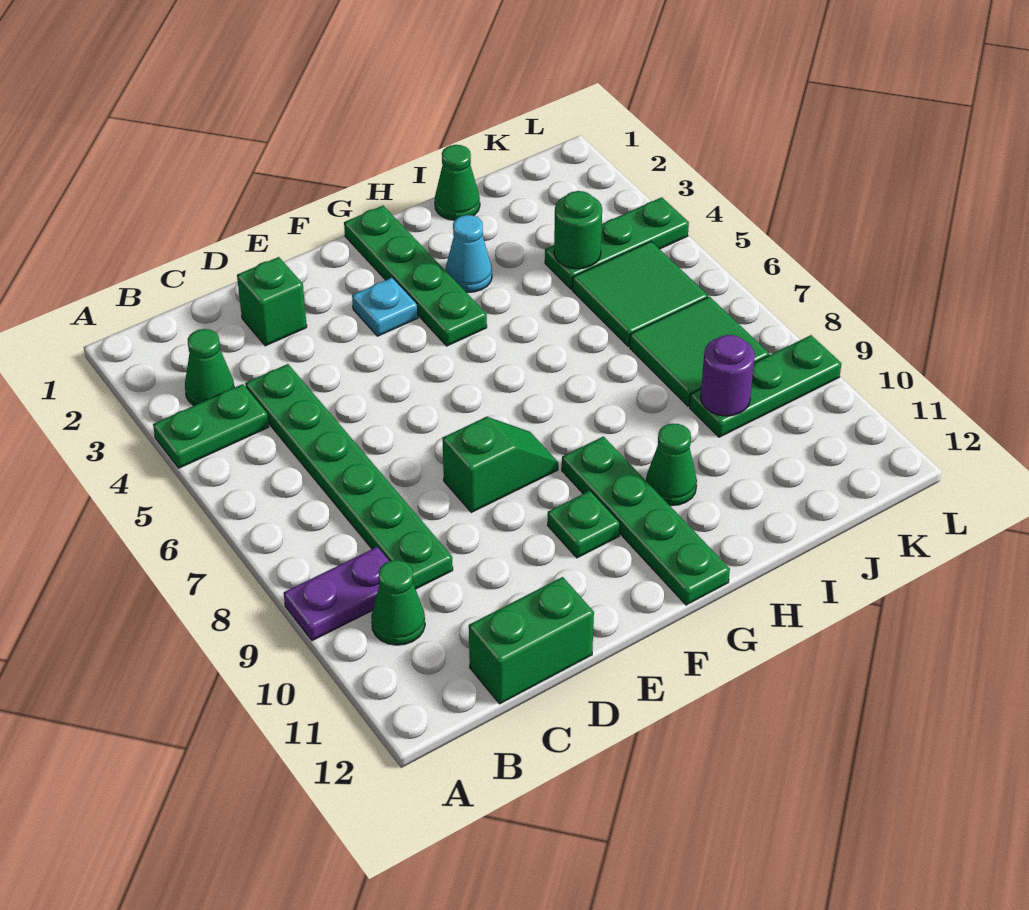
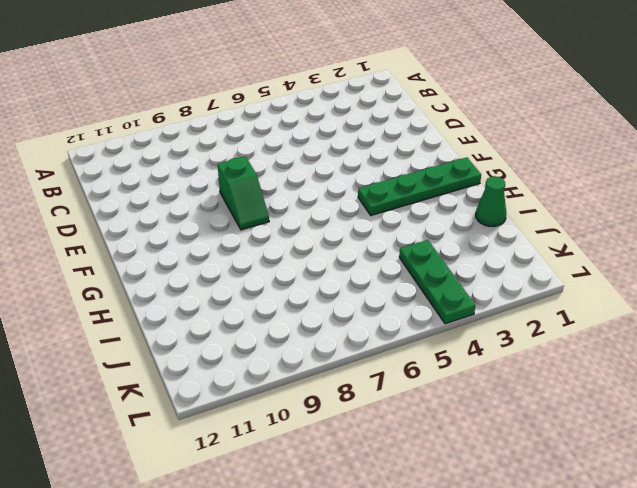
none -> green plate A4:B4 level 1
none -> purple plate A9:B9 level 1
none -> green cone B3 level 1

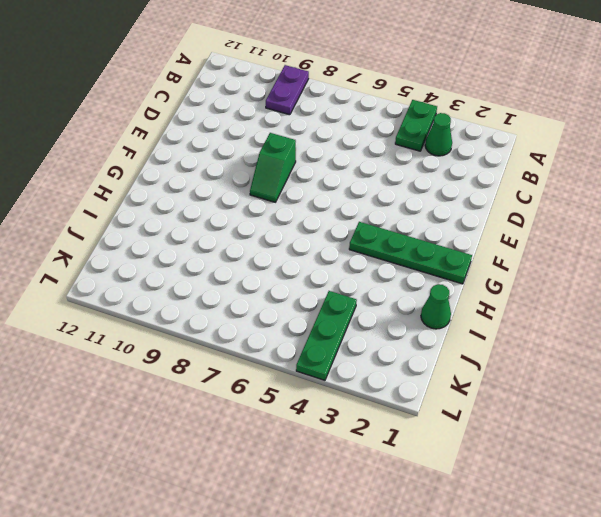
none -> green cone B10 level 1
none -> green plate C4:C9 level 1
none -> green brick C12:D12 level 1

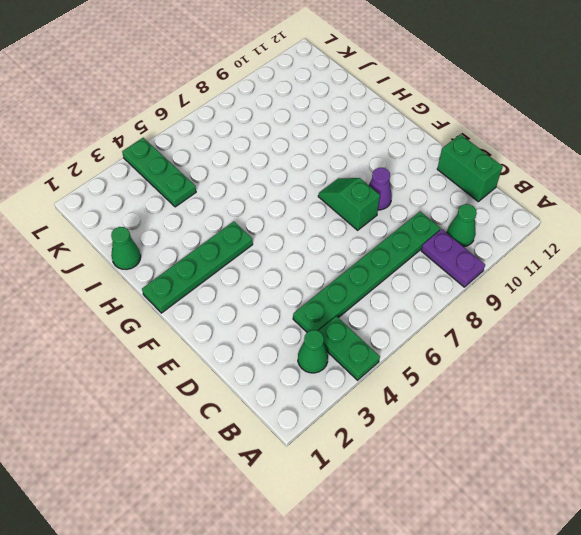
purple cone E9 level 1 -> none
none -> green brick D2 level 1
none -> cyan plate F3 level 1
none -> green plate F10 level 1

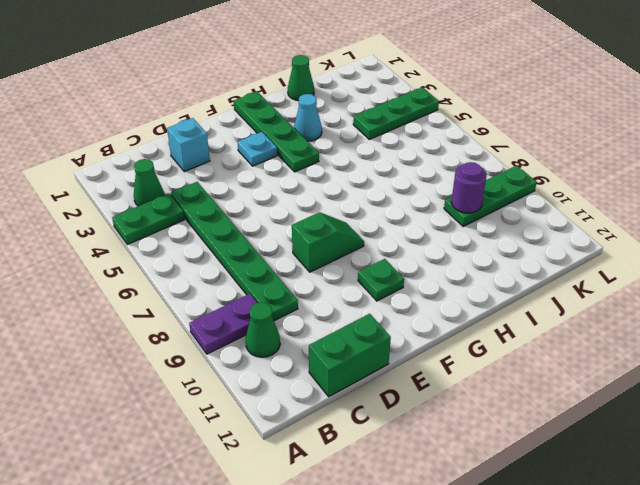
cyan brick D2 level 1 -> green brick D2 level 1
none -> green plate G9:G12 level 1
none -> green cone H10 level 1
none -> green tile J5:K6 level 1

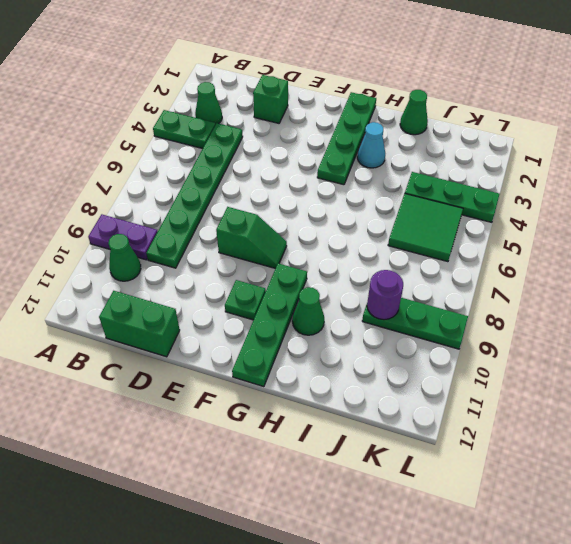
none -> cyan plate F3 level 1
none -> green tile J7:K8 level 1
none -> green round brick J4 level 2

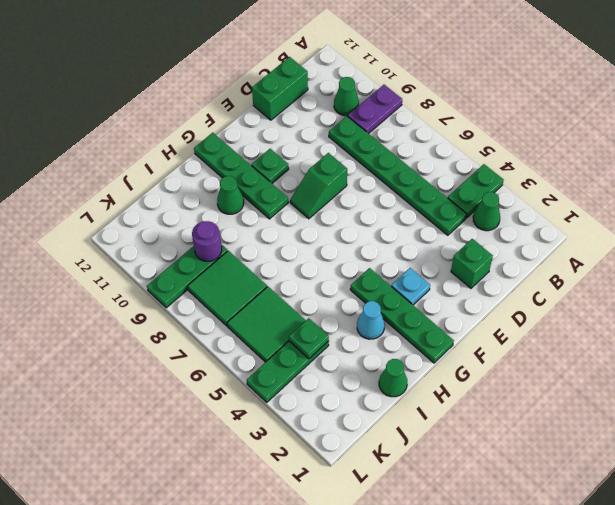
green plate J4 level 2 -> green round brick J4 level 2

